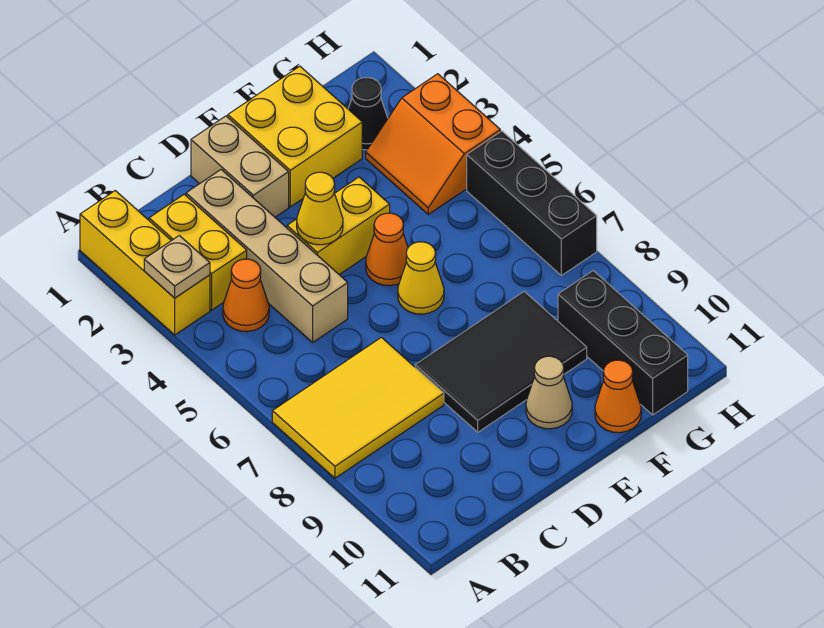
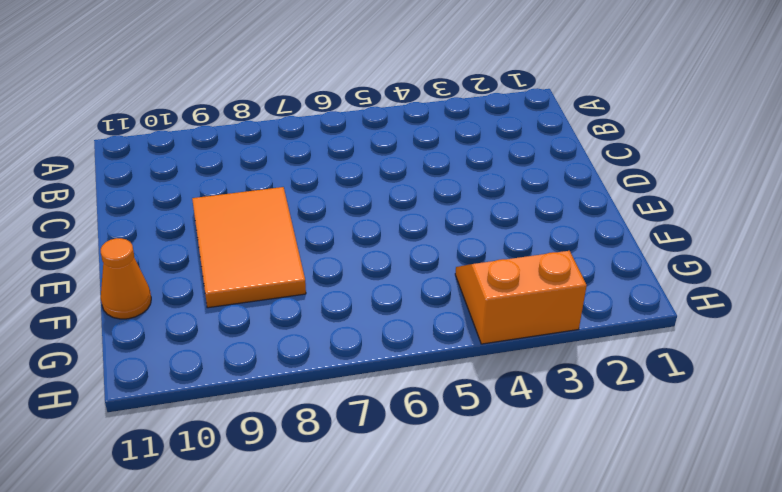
orange tile D8:F9 level 1 -> black tile D8:F9 level 1
none -> yellow brick A1:A3 level 1
none -> yellow tile A7:C8 level 1
none -> yellow brick B2:B3 level 1

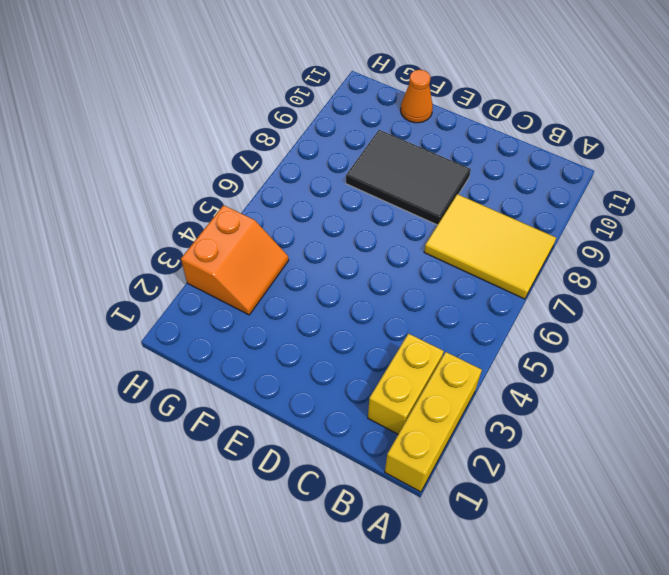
none -> orange cone B4 level 1
none -> tan brick C2:C5 level 1
none -> tan brick D1:D2 level 1

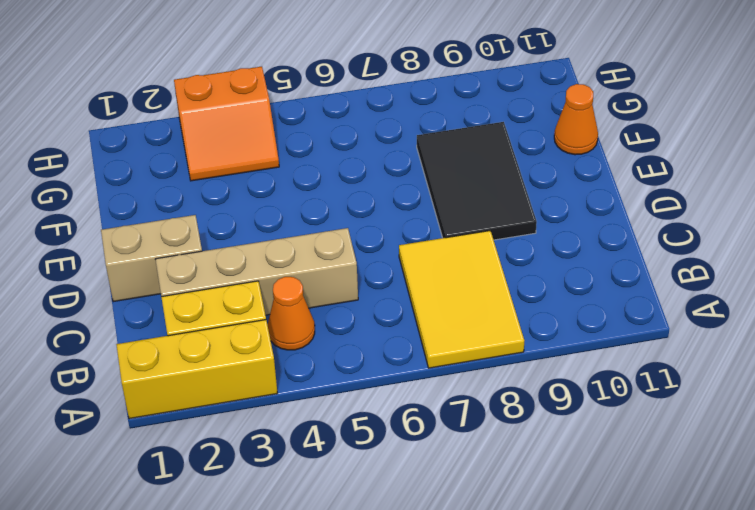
none -> yellow brick D4:E4 level 1
none -> yellow brick E1:F2 level 1
none -> orange cone E5 level 1

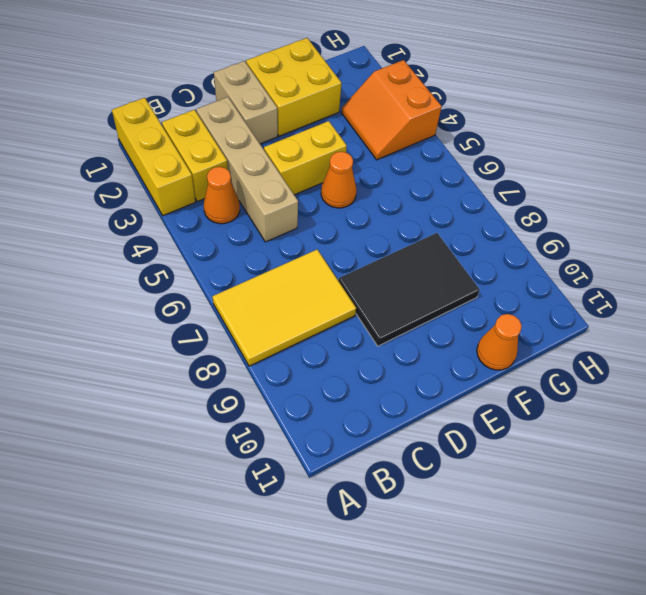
none -> yellow cone E6 level 1
none -> tan cone E10 level 1
none -> black cone G2 level 1

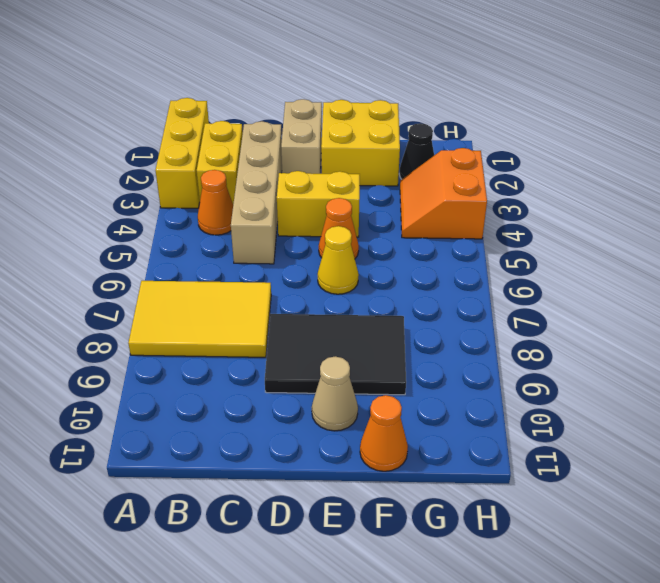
none -> black brick G9:G11 level 1
none -> black brick H5:H7 level 1
none -> tan plate A3 level 2

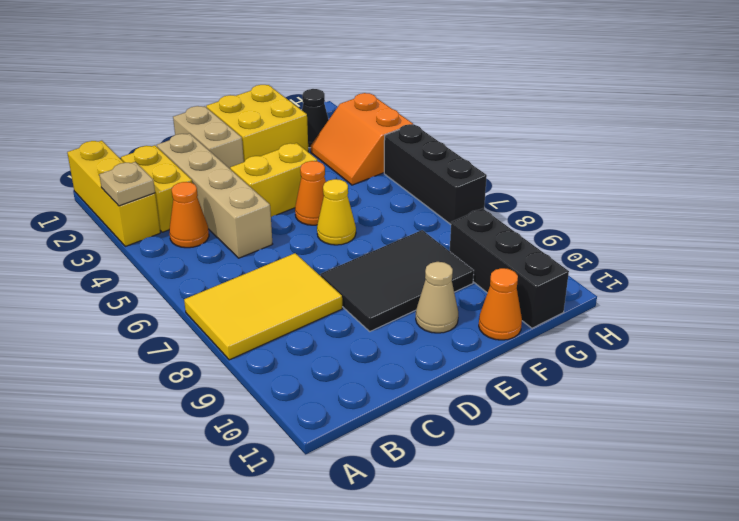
none -> yellow cone D4 level 2

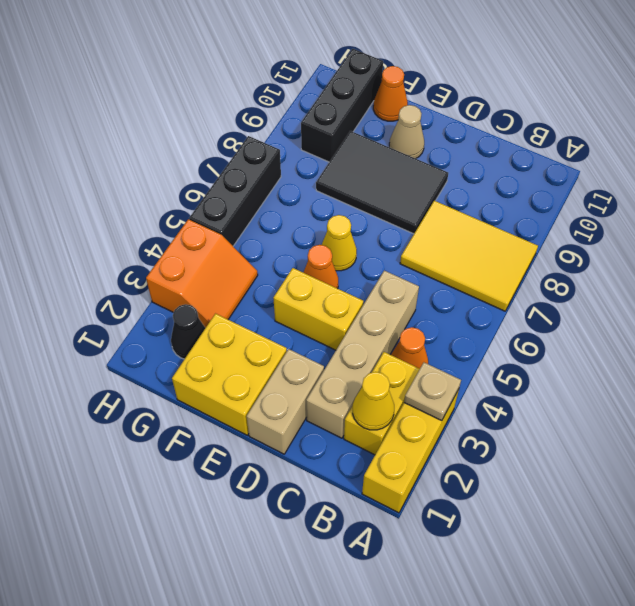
yellow cone B2 level 2 -> yellow cone D4 level 2

